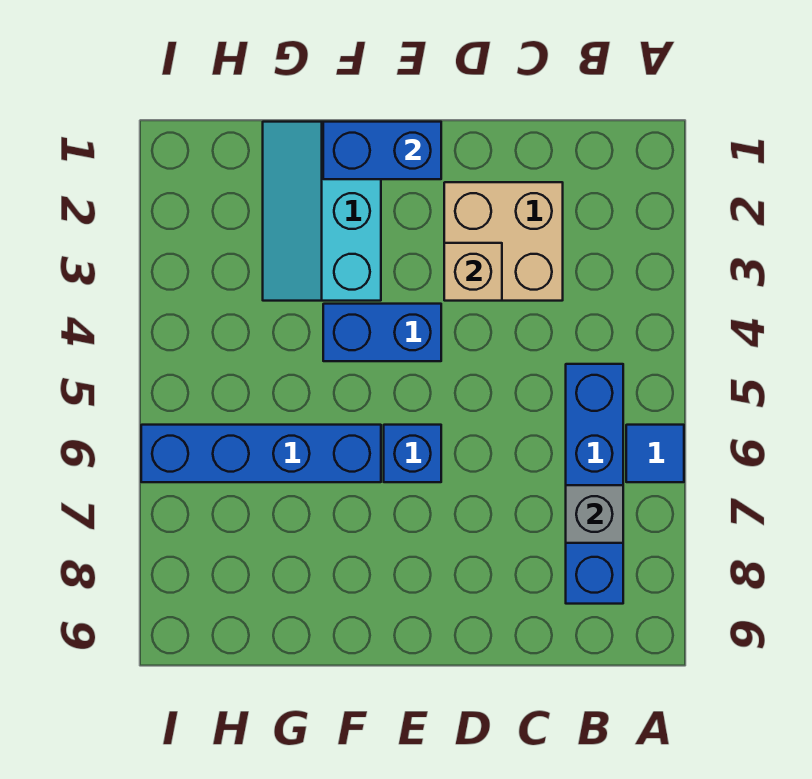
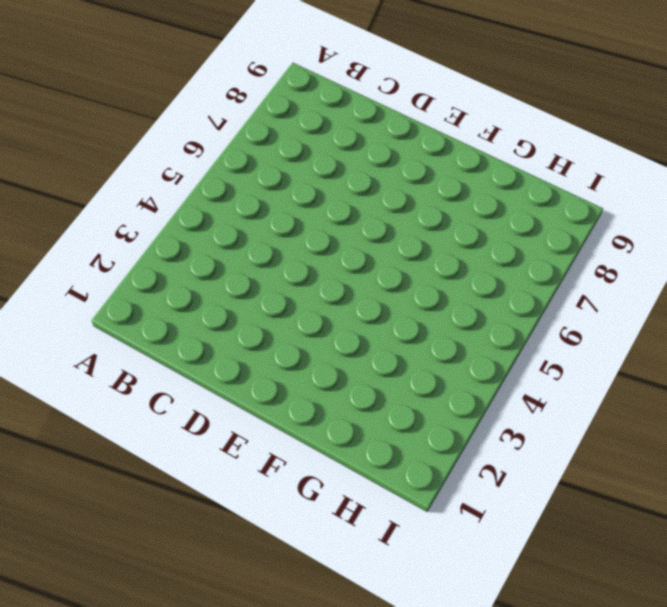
none -> blue tile A6 level 1
none -> blue brick B5:B8 level 1

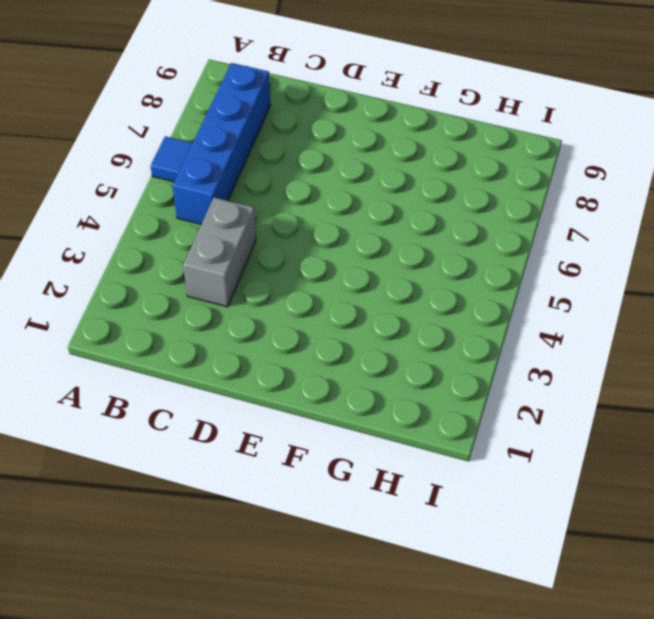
grey brick C3:C4 level 1 -> tan brick C2:D3 level 1
none -> blue brick E4:F4 level 1
none -> blue brick E6 level 1

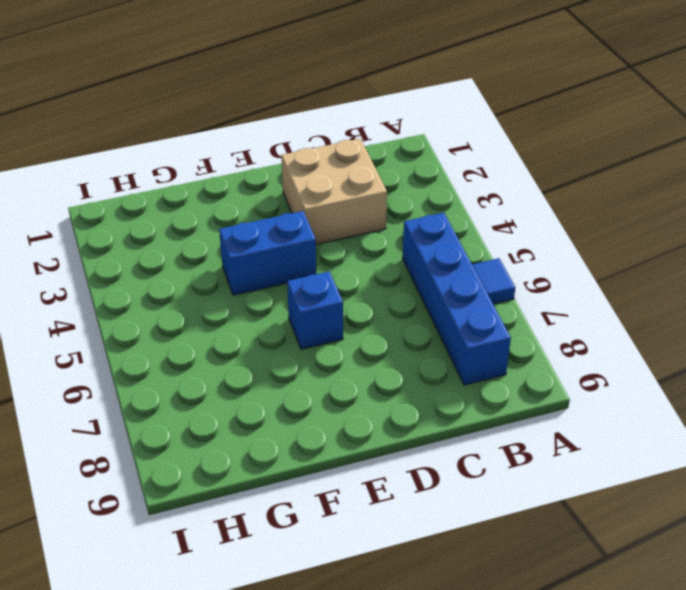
none -> cyan slope F1:G3 level 1 top F
none -> blue brick F6:I6 level 1

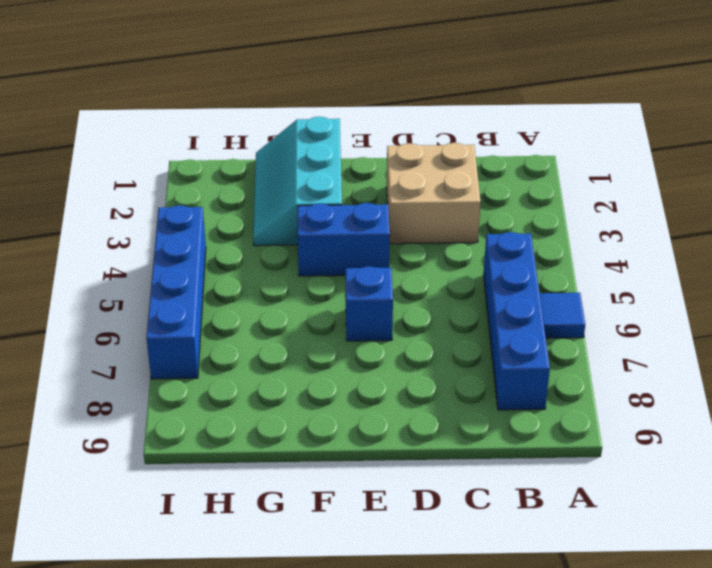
blue brick I4:I7 level 1 -> blue brick F6:I6 level 1
none -> grey brick B7 level 2
none -> tan brick D3 level 2

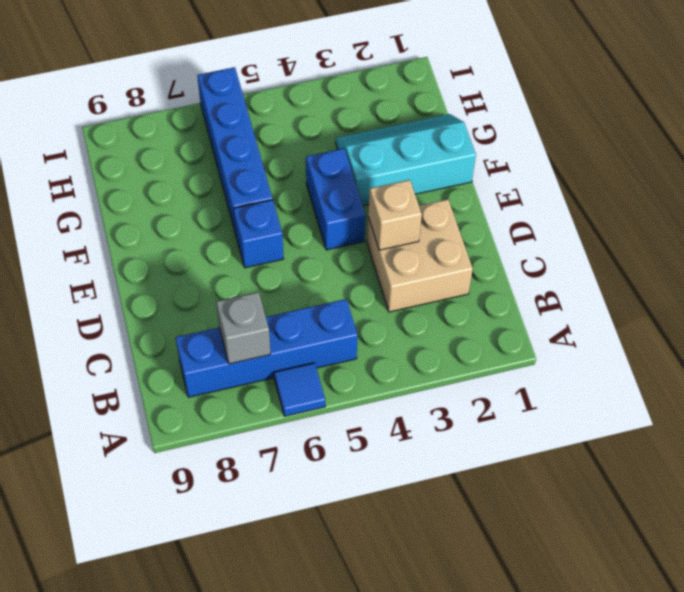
none -> blue brick E1:F1 level 2

